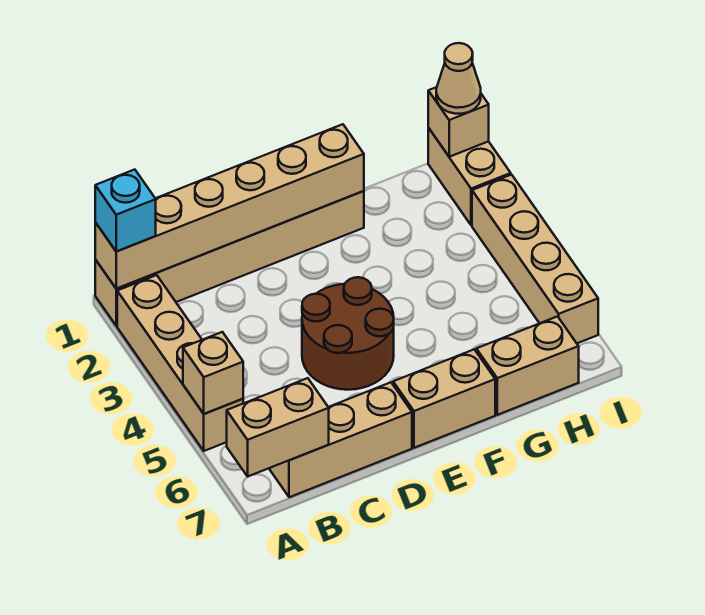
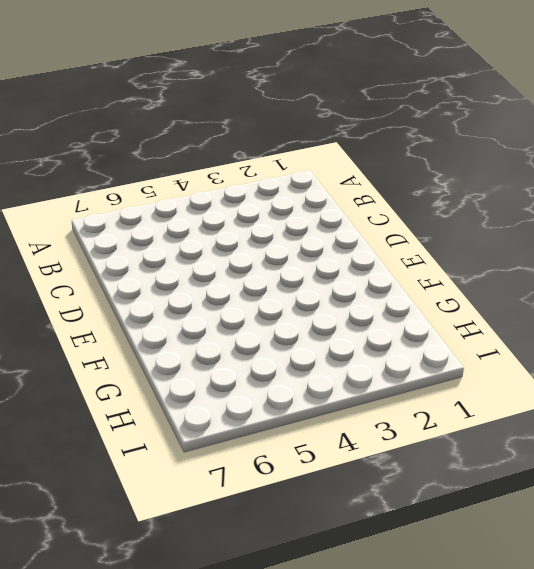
none -> tan brick A1:F1 level 1
none -> tan brick A2:A5 level 1
none -> tan brick B7:D7 level 1

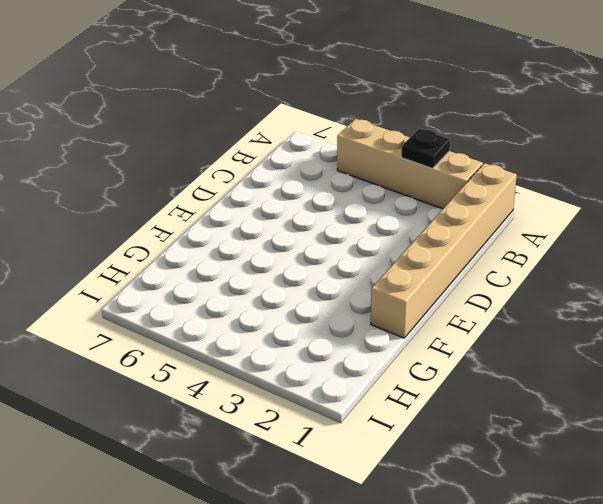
black plate A3 level 2 -> none
none -> tan brick B7:D7 level 1
none -> brown round brick D4:E5 level 1
none -> tan brick E7:F7 level 1

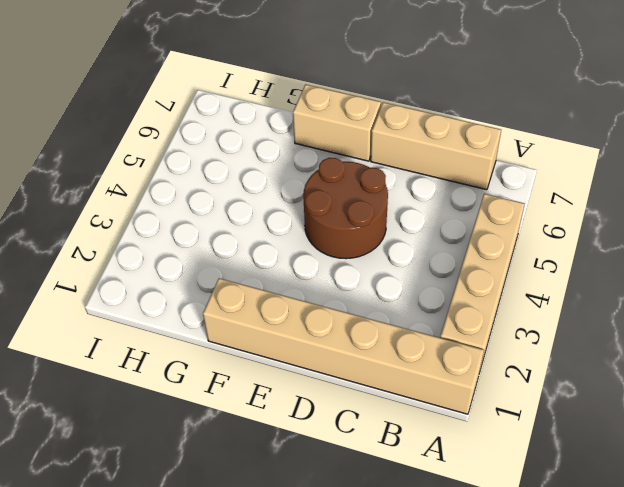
none -> tan brick G7:H7 level 1
none -> tan brick I1:I2 level 1
none -> tan brick I3:I6 level 1

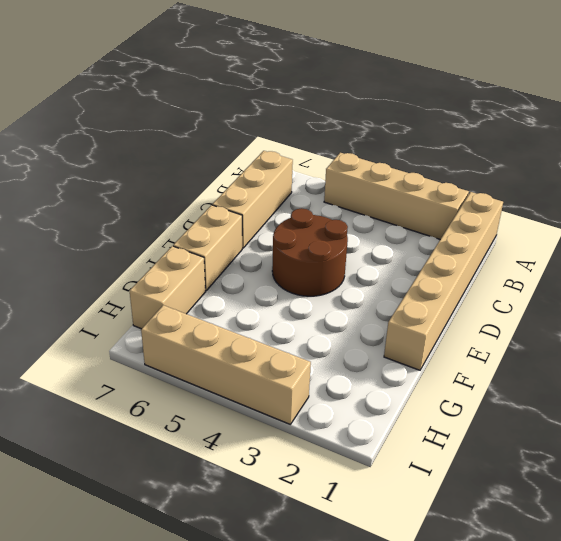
none -> tan brick I1:I2 level 1
none -> tan brick A1:F1 level 2
none -> tan brick A5 level 2

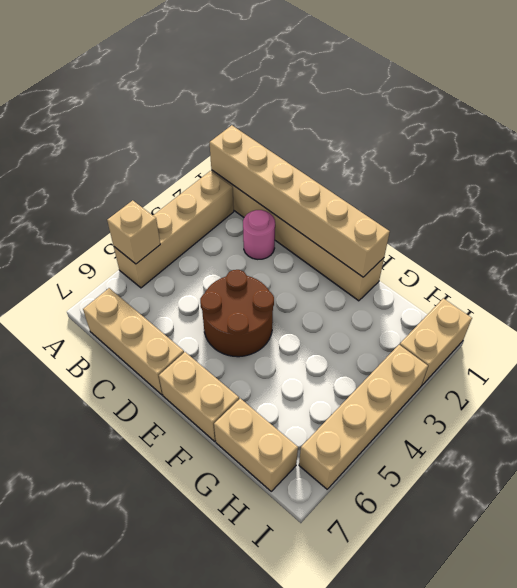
pink round brick C2 level 1 -> none
none -> tan brick A7:B7 level 2
none -> tan brick I1 level 2
none -> cyan brick A1 level 3

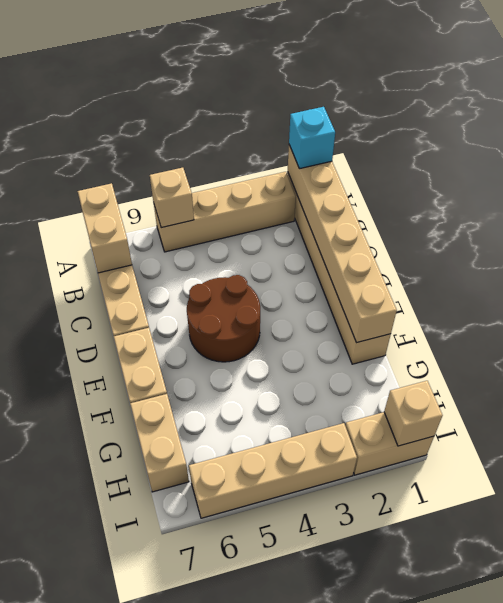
none -> tan cone I1 level 3

